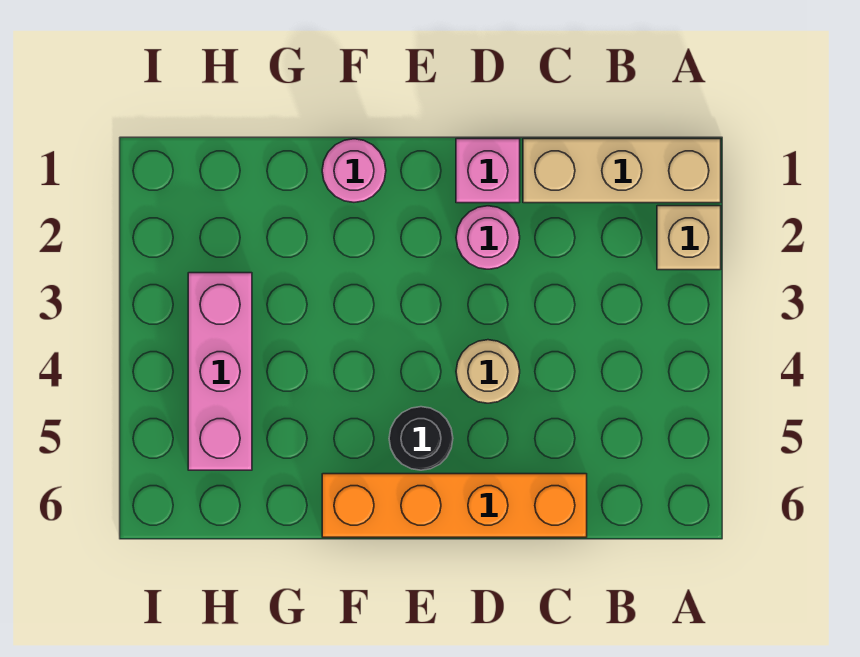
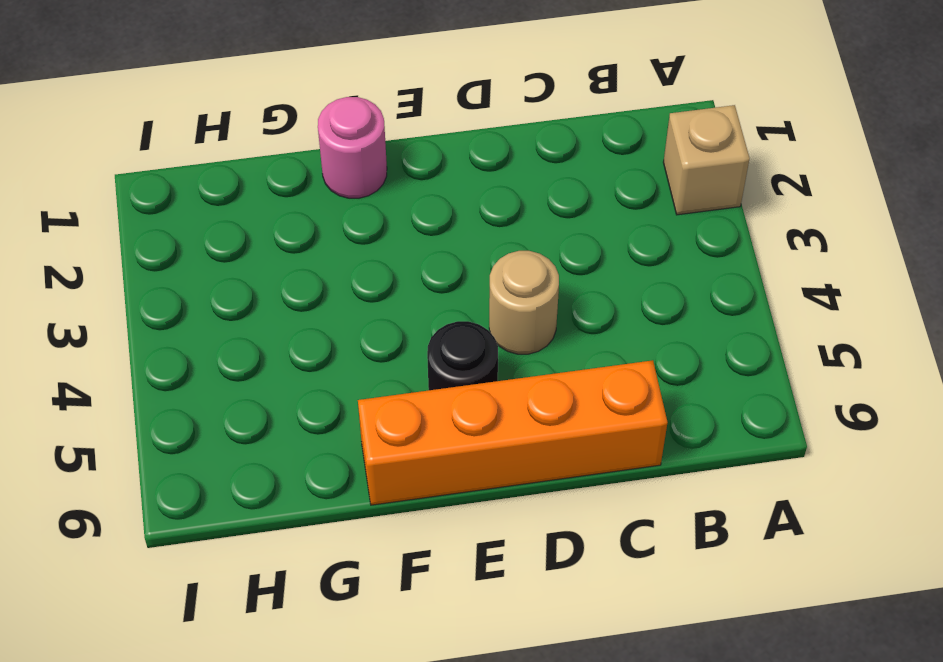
none -> tan brick A1:C1 level 1
none -> pink brick D1 level 1

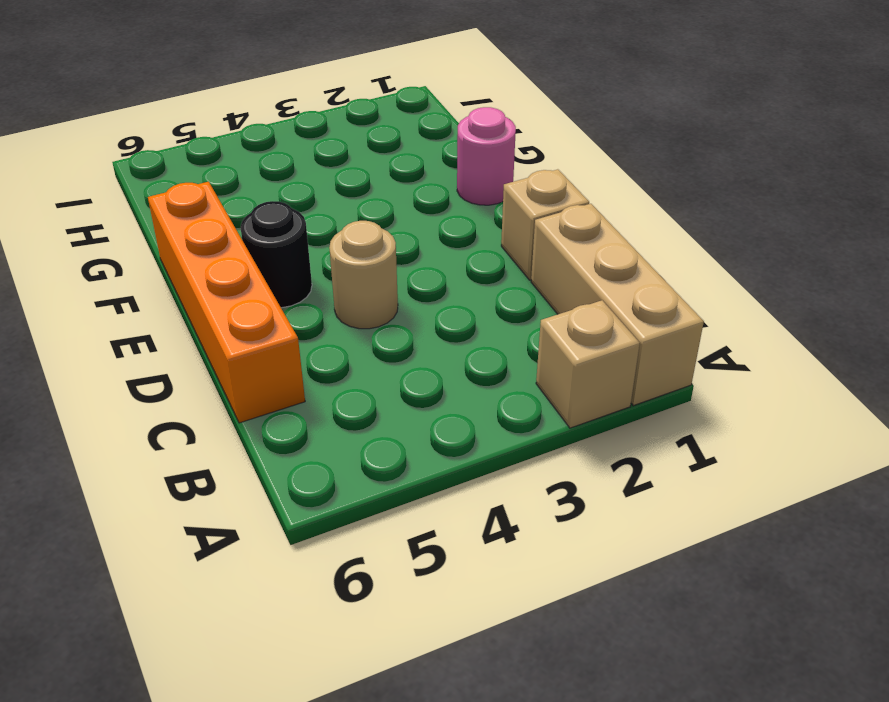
tan brick D1 level 1 -> pink brick D1 level 1
none -> pink round brick D2 level 1
none -> pink brick H3:H5 level 1

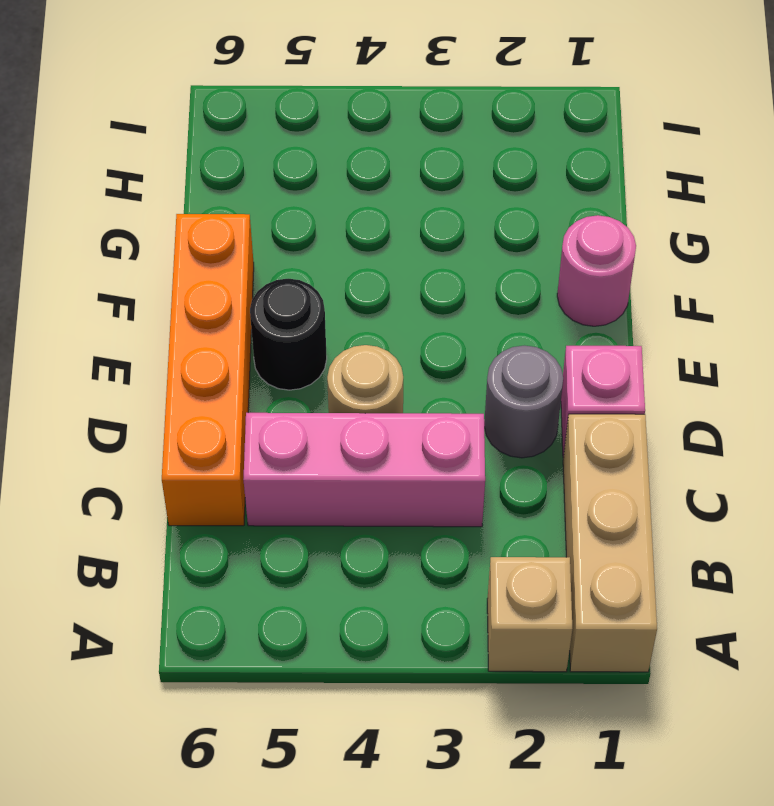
pink brick C3:C5 level 1 -> pink brick H3:H5 level 1
grey round brick D2 level 1 -> pink round brick D2 level 1

